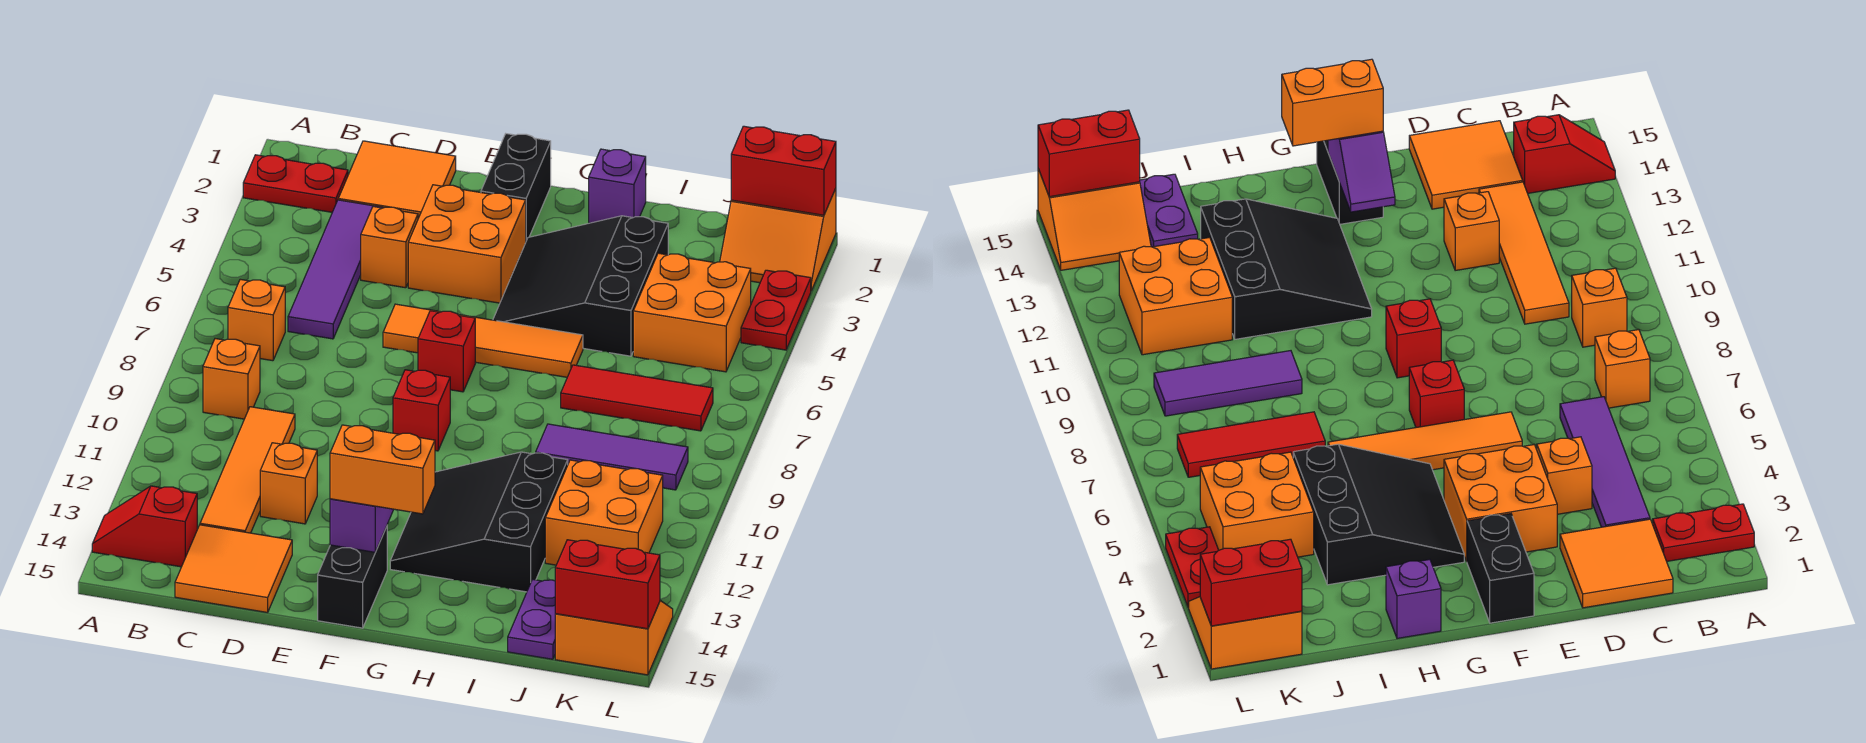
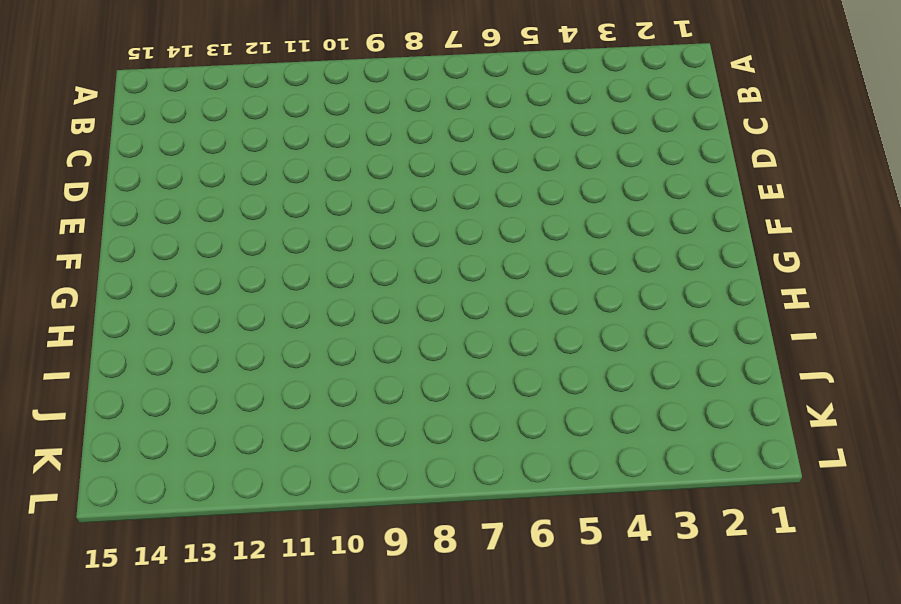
none -> red plate A2:B2 level 1
none -> red slope A14:B14 level 1 top B
none -> orange brick B7 level 1
none -> orange brick B9 level 1

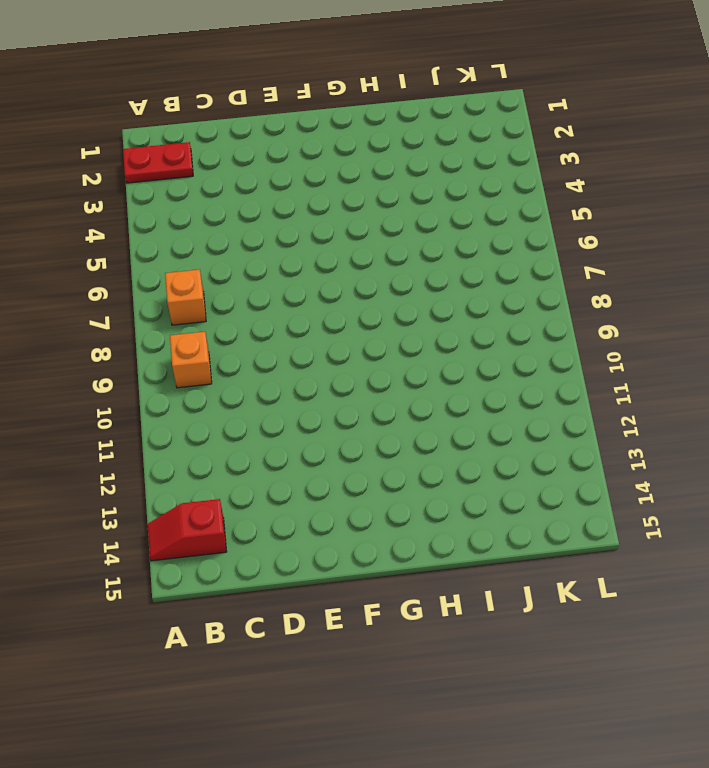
none -> orange tile C1:D2 level 1
none -> purple tile C3:C6 level 1
none -> orange tile C10:C13 level 1
none -> orange tile C14:D15 level 1

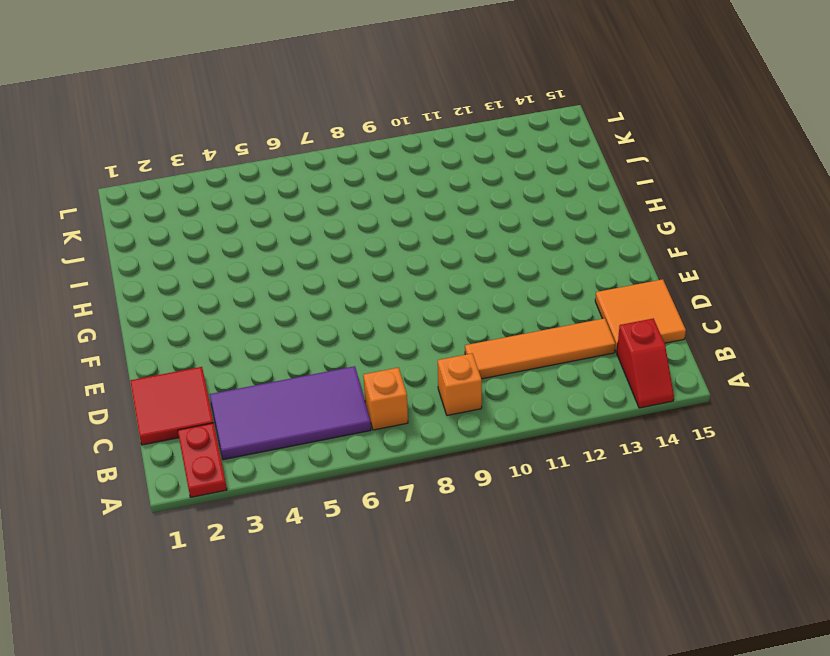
purple tile B3:C6 level 1 -> purple tile C3:C6 level 1
red tile C1:D2 level 1 -> orange tile C1:D2 level 1
none -> orange brick D4 level 1
none -> orange brick D12 level 1
none -> orange brick E3:F4 level 1
none -> orange tile E6:H6 level 1

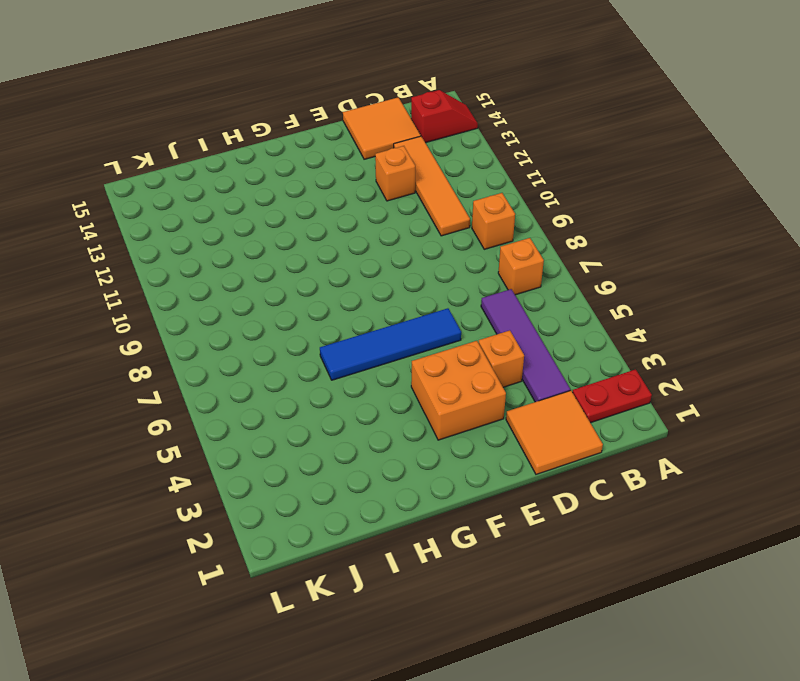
blue tile E6:H6 level 1 -> orange tile E6:H6 level 1
none -> black brick F1:F2 level 1
none -> red brick F7 level 1
none -> red brick F9 level 1
none -> black brick F14:F15 level 1

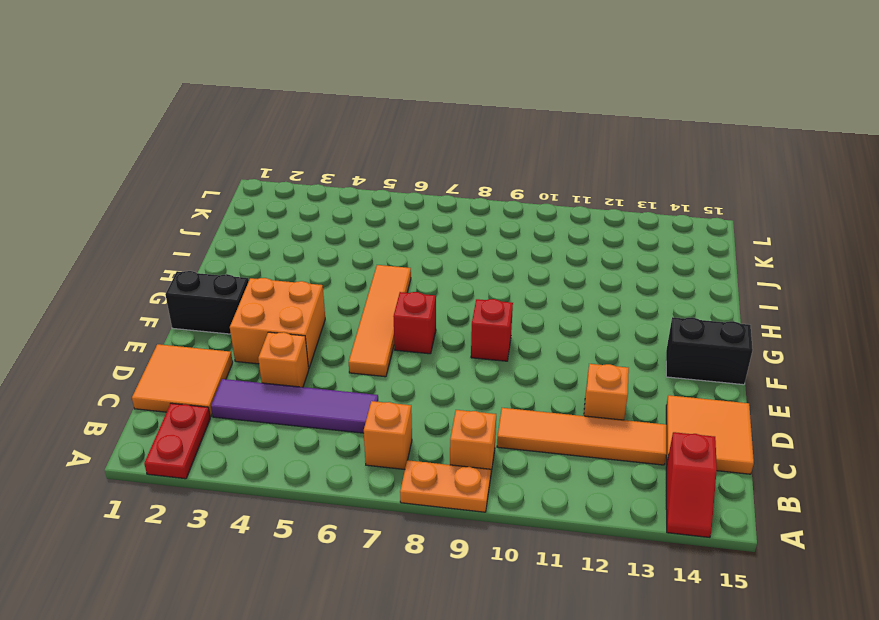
orange plate A8:A9 level 1 -> none
none -> black slope G3:I5 level 1 top I
none -> black slope G11:I13 level 1 top I
none -> purple brick H1 level 1
none -> red tile I7:K7 level 1

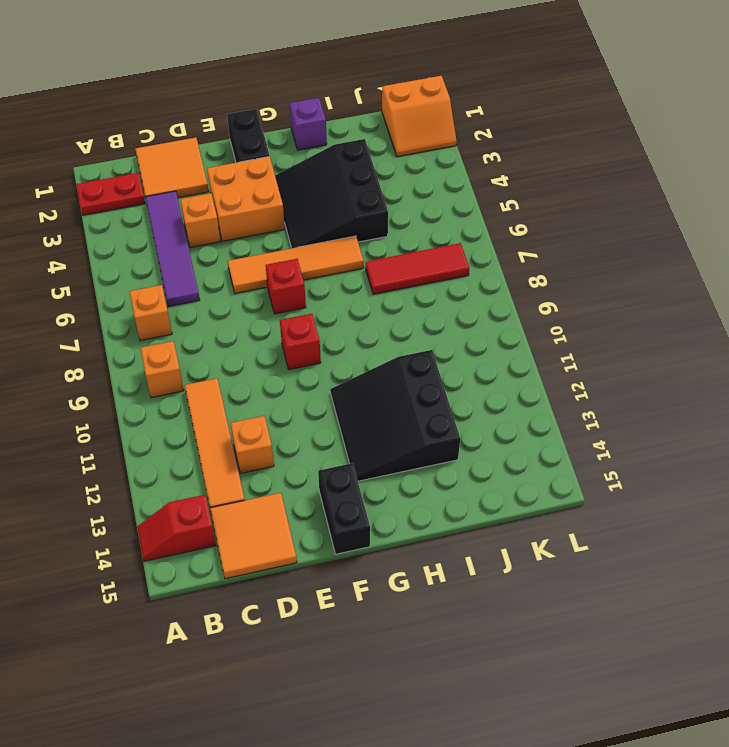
none -> purple tile I9:K9 level 1
none -> orange brick J4:K5 level 1
none -> orange brick J11:K12 level 1
none -> purple plate J14:J15 level 1

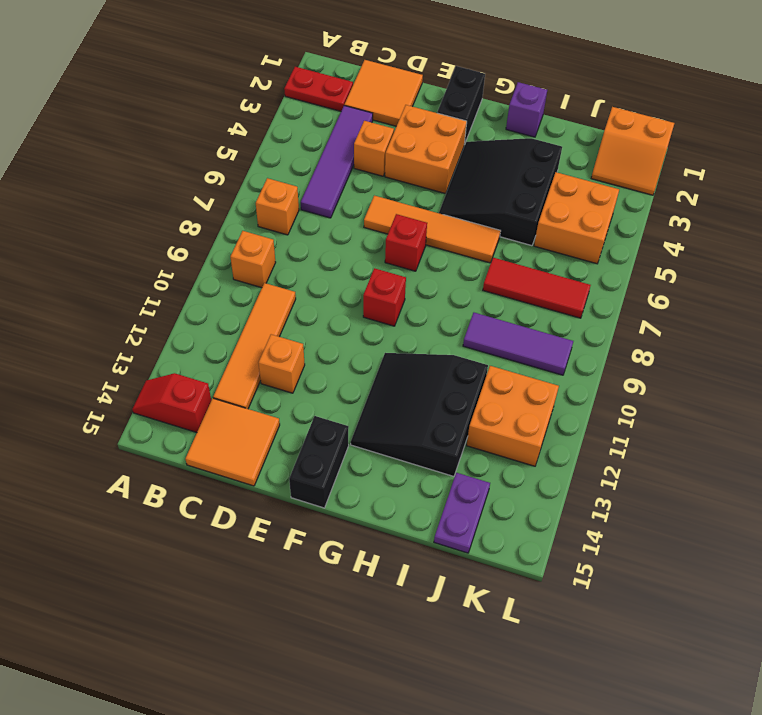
none -> orange slope K14:L15 level 1 top 15
none -> red plate L3:L4 level 1
none -> purple slope F13:F14 level 2 top 14
none -> red brick K1:L1 level 2

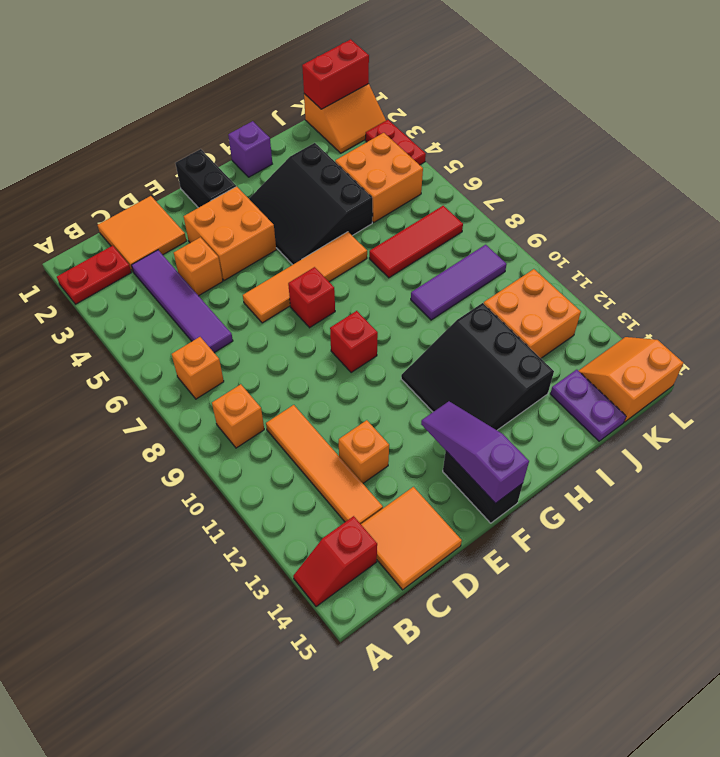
purple slope F13:F15 level 2 top 15 -> purple slope F13:F14 level 2 top 14
none -> red brick K15:L15 level 2
none -> orange brick F14:G14 level 3

